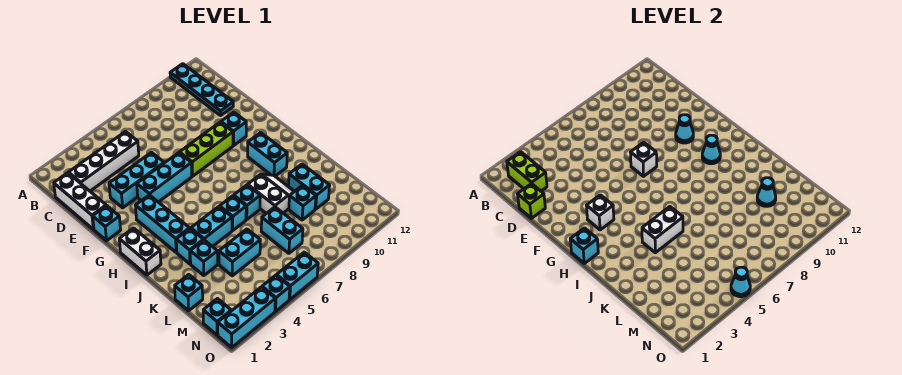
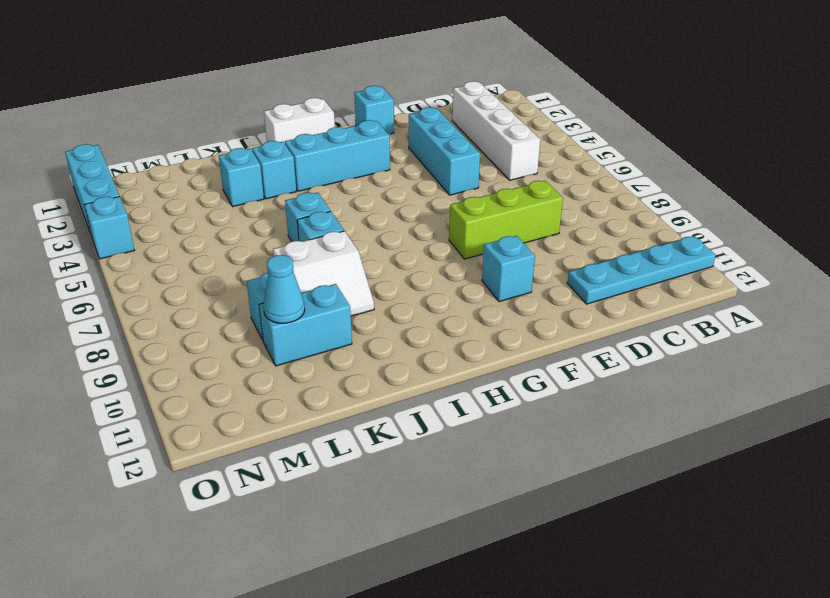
lime brick D8:F8 level 1 -> lime brick F7:F9 level 1
none -> white brick C1:E1 level 1
none -> cyan brick F4:F6 level 1
none -> cyan brick H10:I10 level 1
none -> cyan brick J4:J5 level 1

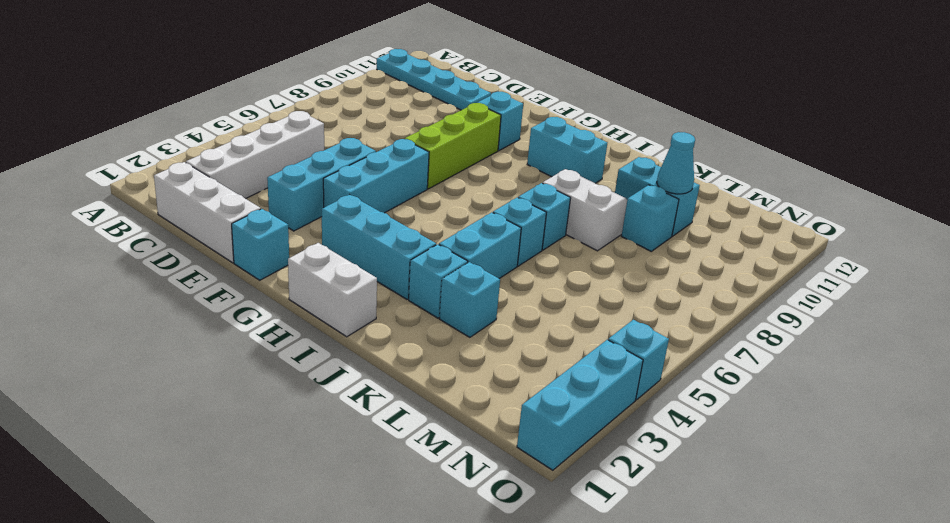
none -> cyan brick L1 level 1
none -> cyan brick L4:L5 level 1
none -> cyan brick L7:M7 level 1
none -> cyan brick N1 level 1

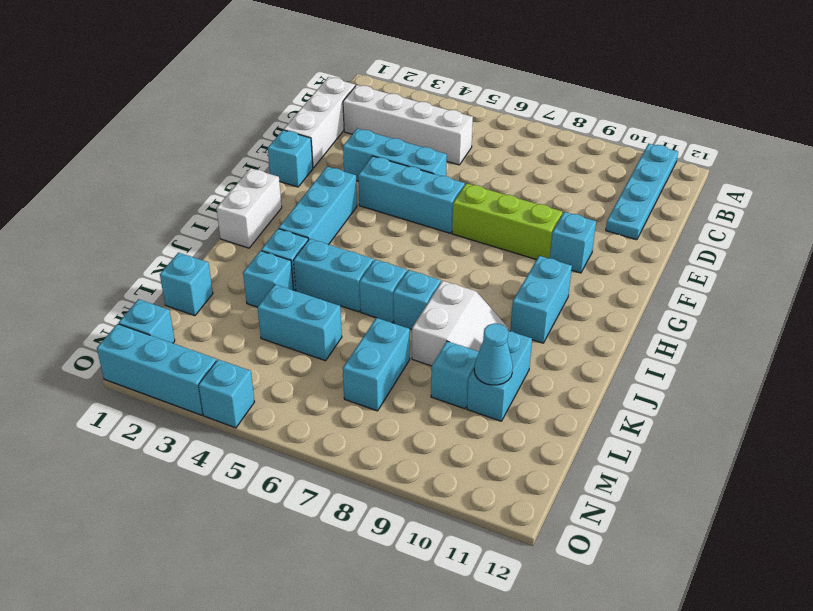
none -> cyan brick O5:O6 level 1
none -> lime brick B2:C2 level 2
none -> lime brick D1 level 2
none -> white brick F7 level 2

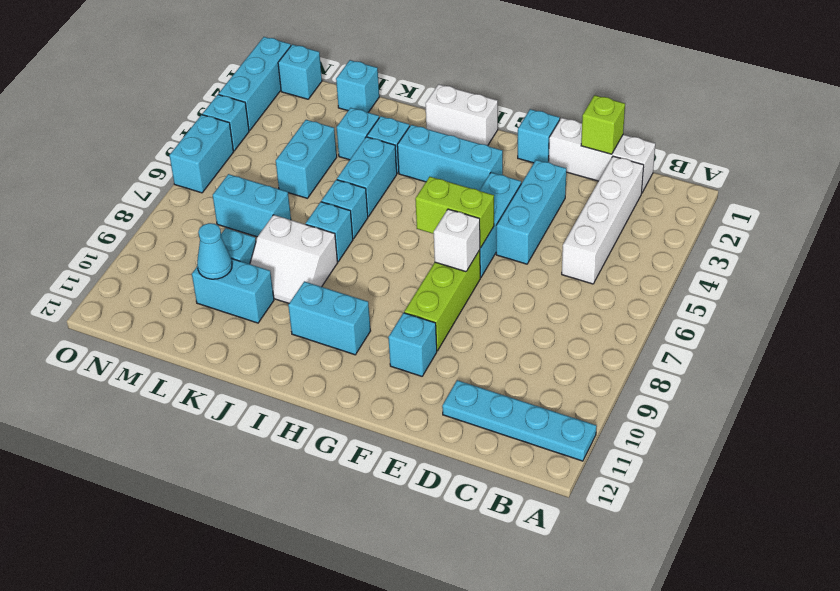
lime brick F6:G6 level 2 -> lime brick B2:C2 level 2
none -> cyan cone F10 level 2
none -> white brick G3 level 2
none -> cyan brick H1 level 2
none -> cyan cone H10 level 2

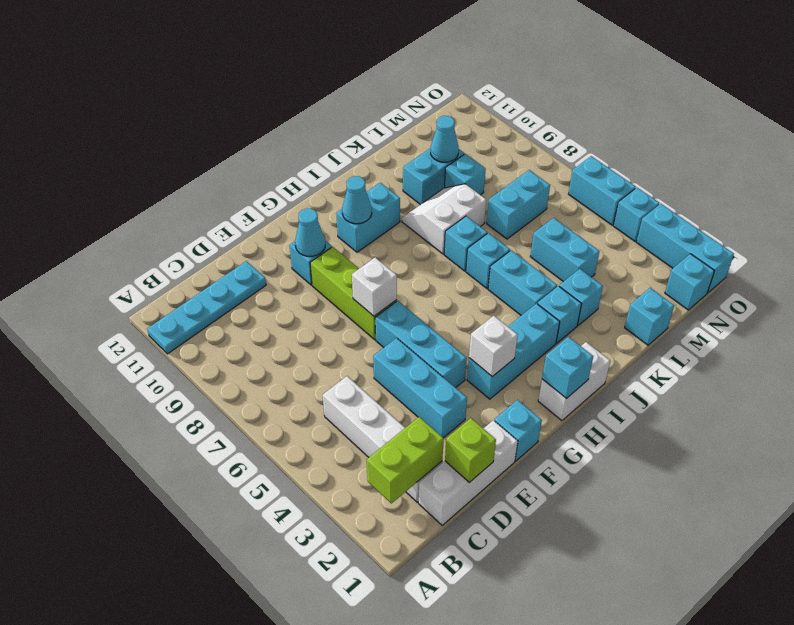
none -> white brick J4:J5 level 2
none -> cyan cone O5 level 2

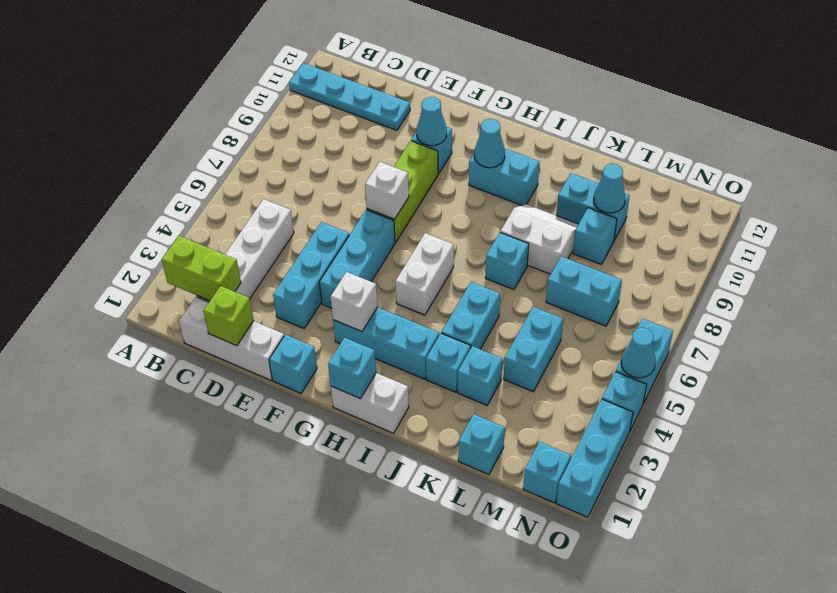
white brick H5:H6 level 1 -> white brick J4:J5 level 2
none -> cyan brick J6 level 1

